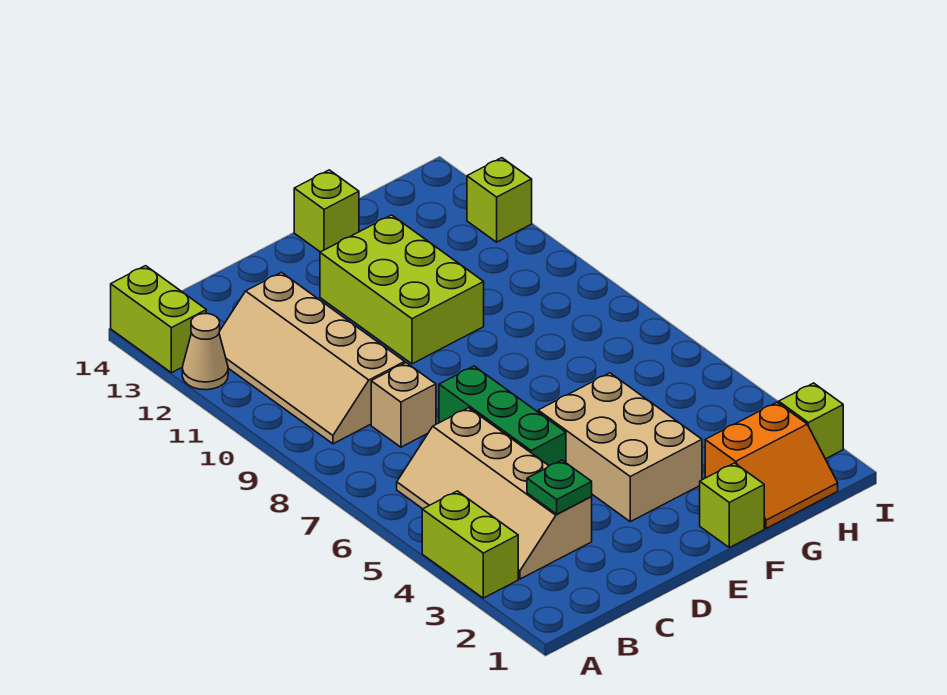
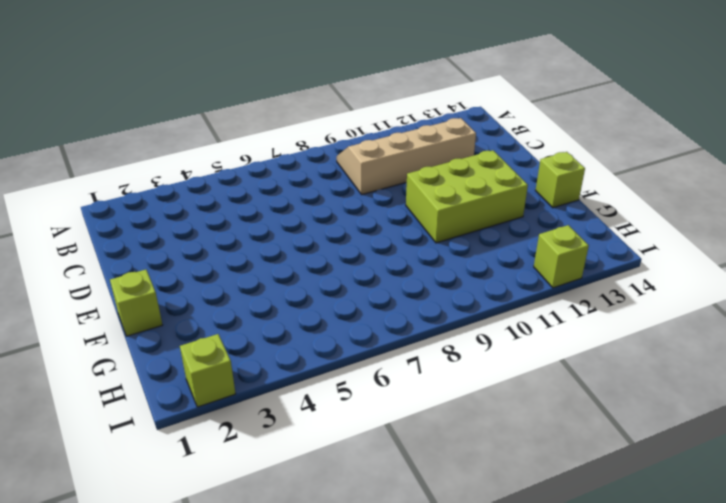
none -> lime brick A3:A4 level 1
none -> tan cone A12 level 1
none -> lime brick A13:A14 level 1

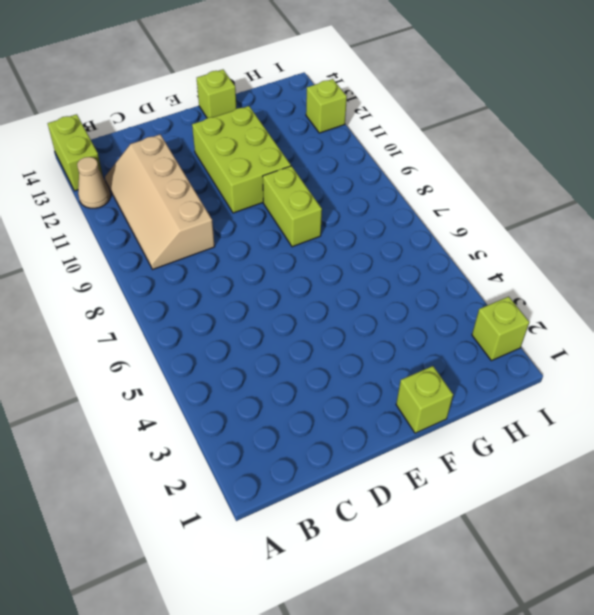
lime brick F8:F9 level 1 -> lime brick A3:A4 level 1
none -> tan slope B3:C6 level 1 top C
none -> tan brick C8 level 1
none -> green brick D5:D7 level 1

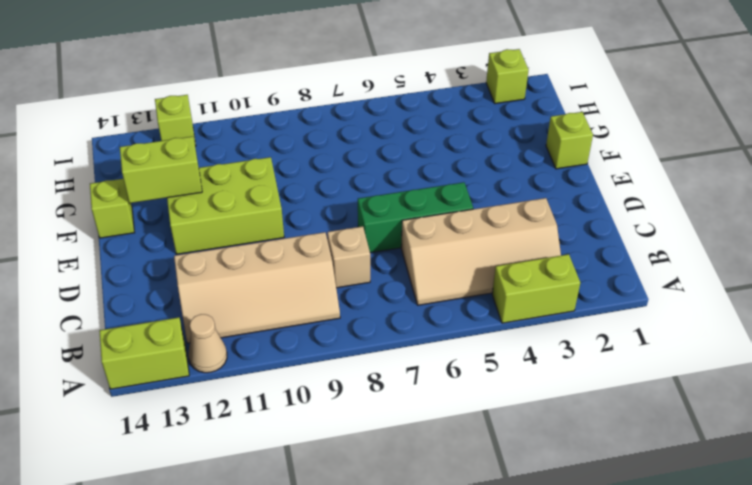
lime brick F12:F13 level 2 -> none
none -> tan brick E3:F5 level 1
none -> orange slope G1:H2 level 1 top 2
none -> green plate C3 level 2

